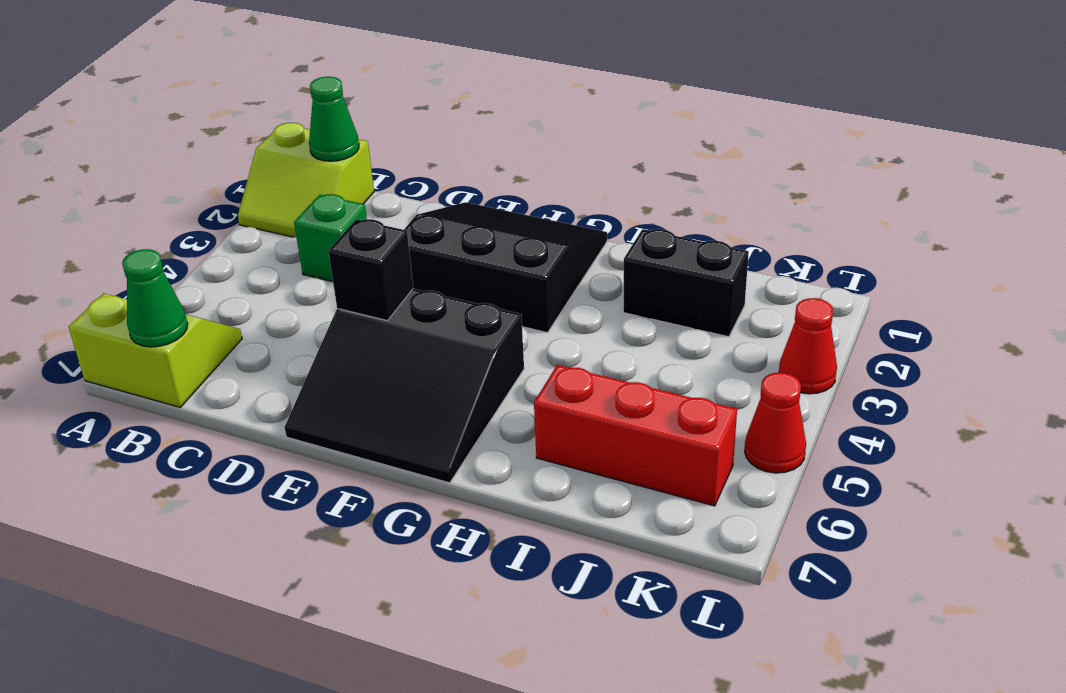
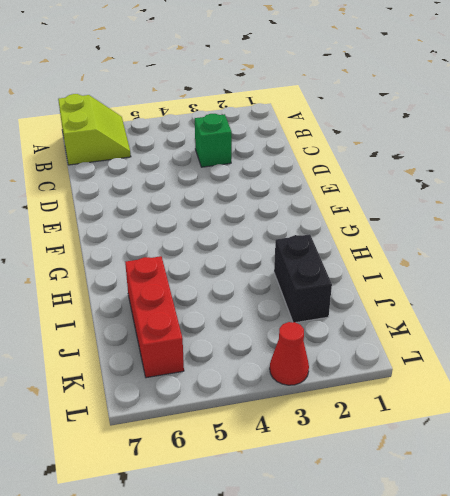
none -> lime slope A1:B2 level 1 top 1
none -> black slope E1:G3 level 1 top 3
none -> black slope E5:G7 level 1 top 5

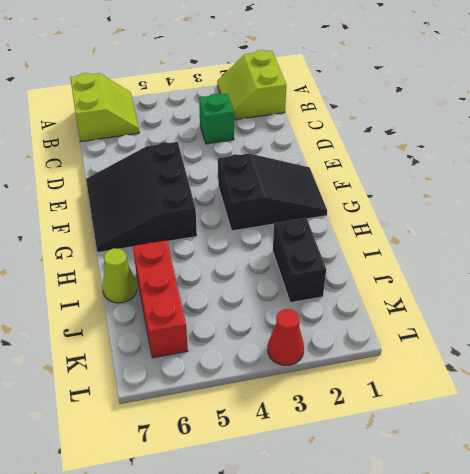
black slope F1:G3 level 1 top 3 -> black slope E1:G3 level 1 top 3
lime cone I7 level 1 -> none
none -> red cone L5 level 1
none -> green cone B1 level 2
none -> green cone B7 level 2

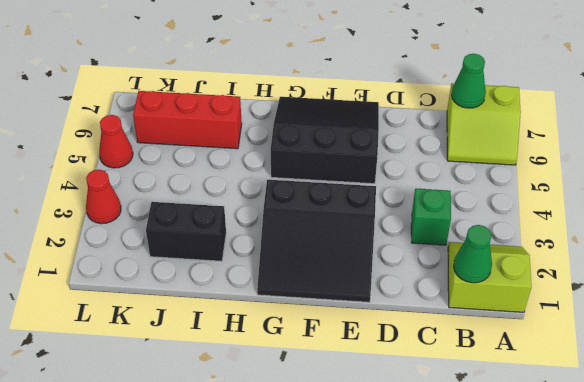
none -> black brick E5 level 2

